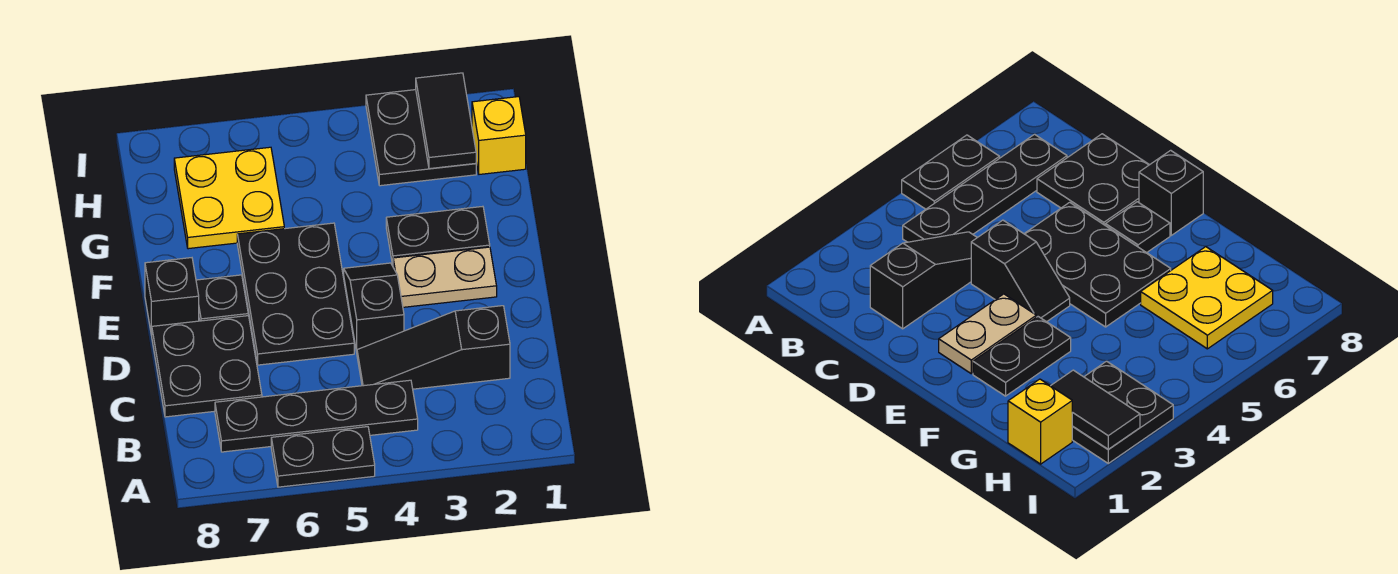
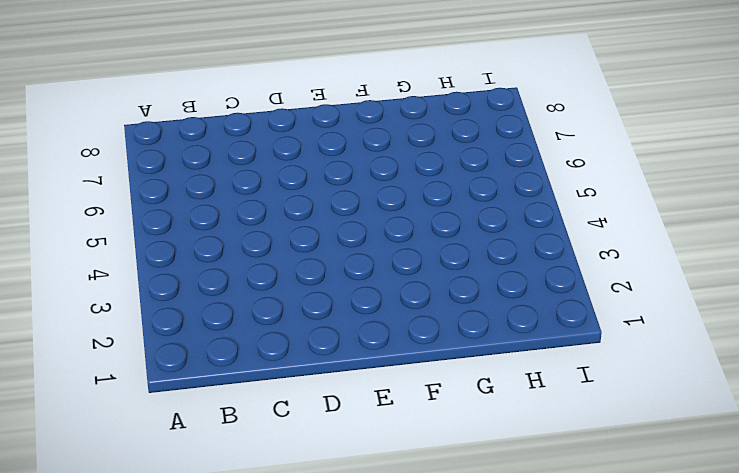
none -> black plate A5:A6 level 1
none -> black plate B4:B7 level 1
none -> black slope C2:C4 level 1 top 2

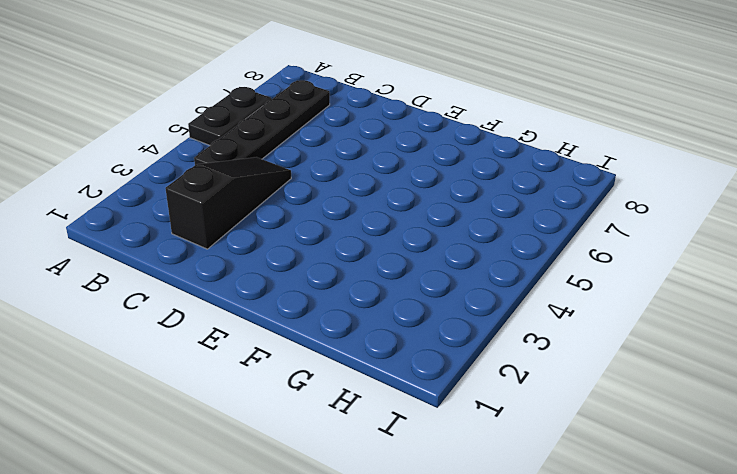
none -> black plate C7:D8 level 1
none -> black slope D4:E4 level 1 top D
none -> black plate D5:F6 level 1

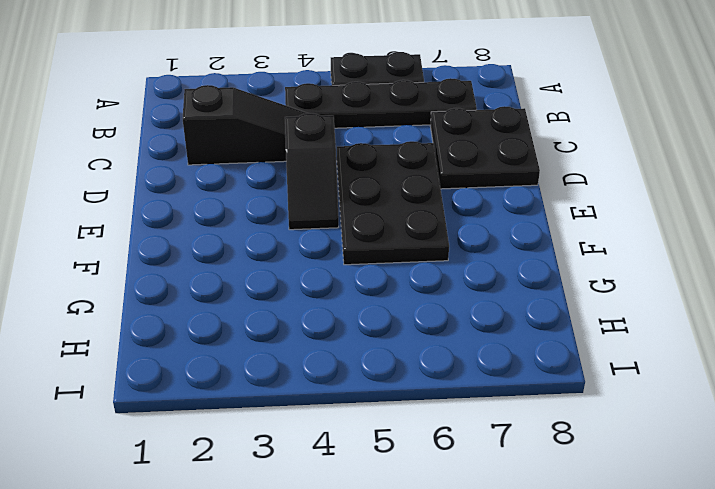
none -> tan plate E2:E3 level 1
none -> black plate E7 level 1
none -> black brick E8 level 1

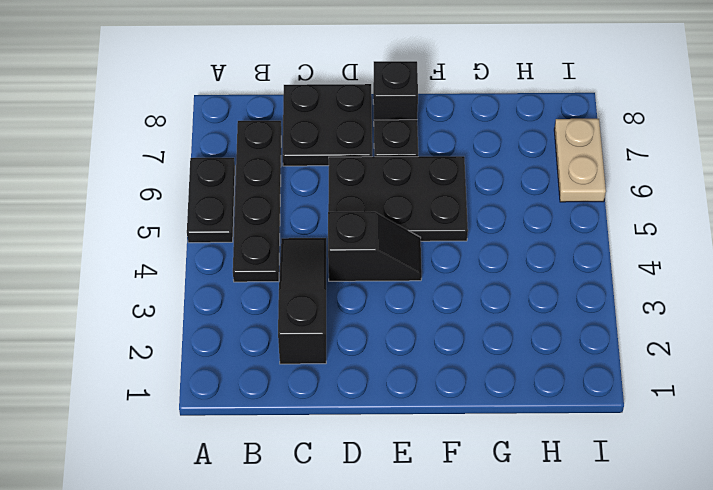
tan plate I6:I7 level 1 -> tan plate E2:E3 level 1
none -> black plate F2:F3 level 1
none -> yellow plate G6:H7 level 1
none -> yellow brick H1 level 1

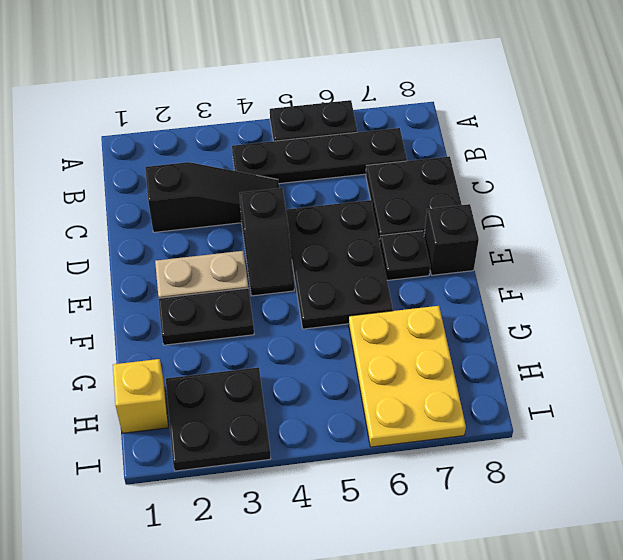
yellow plate G6:I7 level 1 -> yellow plate G6:H7 level 1
none -> black tile H2:I2 level 2

